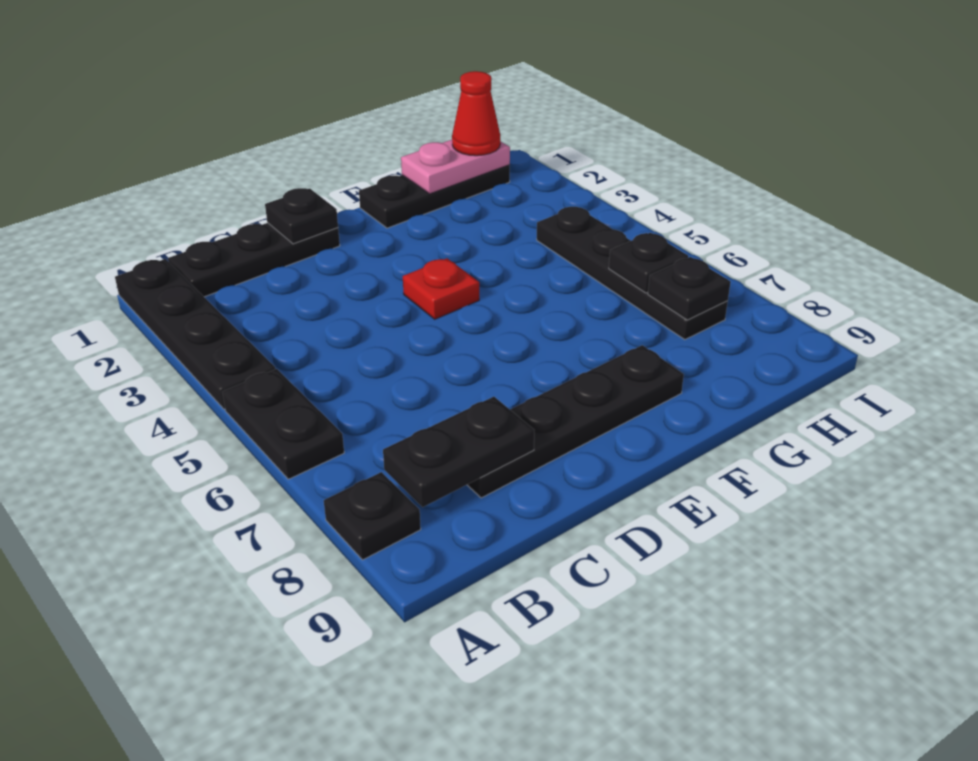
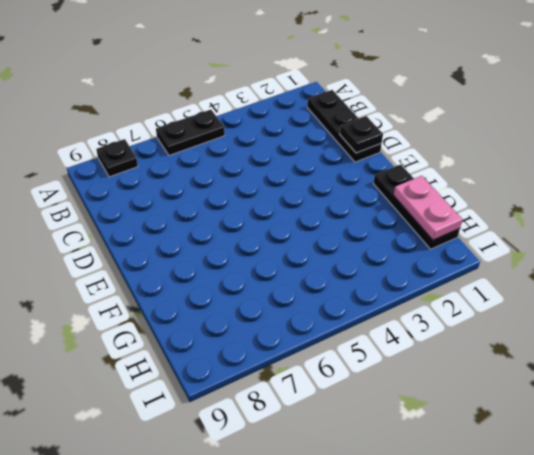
none -> black plate A1:A4 level 1
none -> black plate C8:F8 level 1
none -> red plate E4 level 1

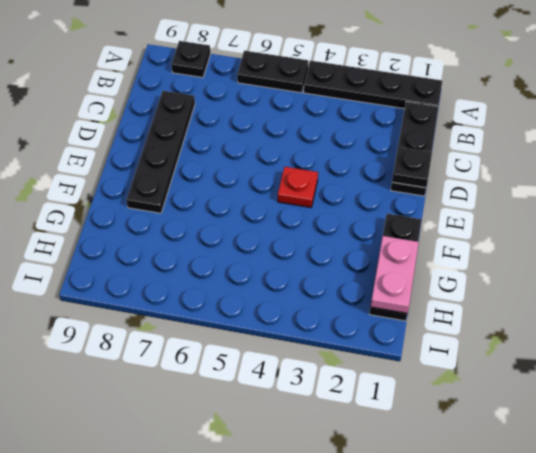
none -> black plate H4:H7 level 1
none -> black plate B8:C8 level 2
none -> black plate H6 level 2

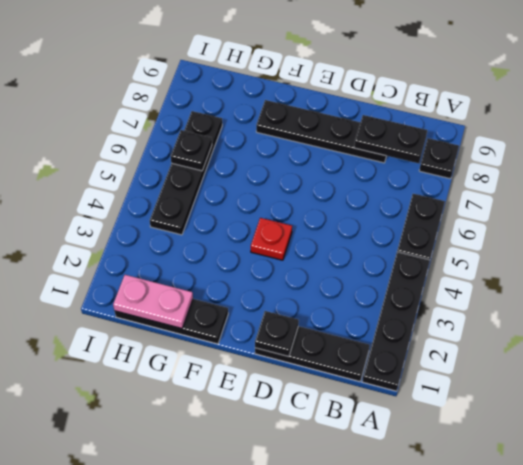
none -> black plate H7 level 2
none -> red cone H1 level 3

